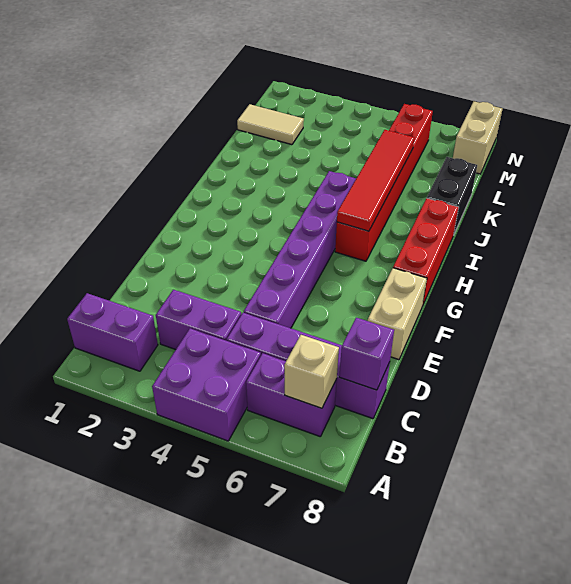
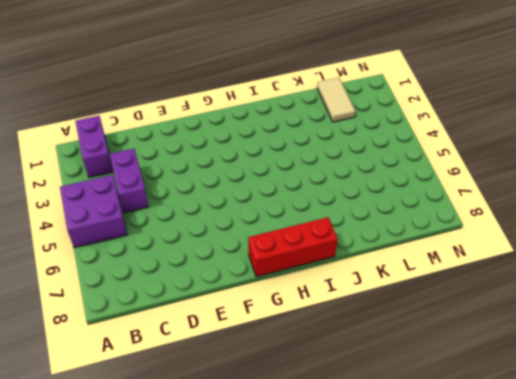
none -> purple brick B6:B7 level 1
none -> purple brick C5:C8 level 1
none -> purple brick D5:I5 level 1

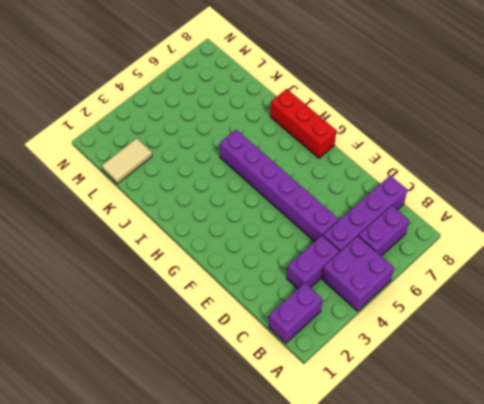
none -> tan brick E8:F8 level 1
none -> red brick H6:M6 level 1
none -> black brick J8:K8 level 1

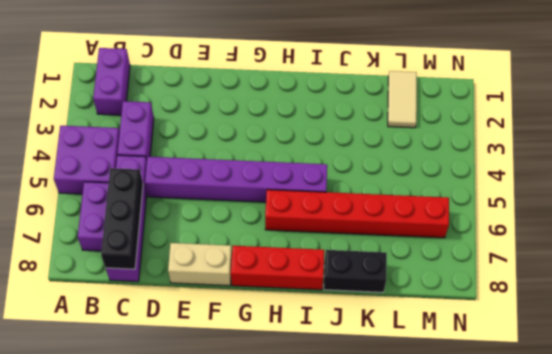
black brick C6:C8 level 2 -> purple brick C8 level 2
none -> tan brick M8:N8 level 1
none -> tan brick B7 level 2
none -> red tile H6:K6 level 2

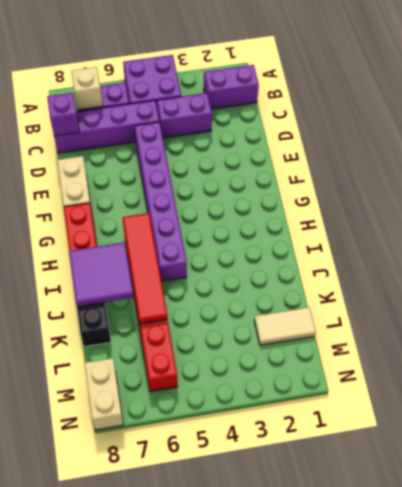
purple tile I7:J8 level 2 -> none

